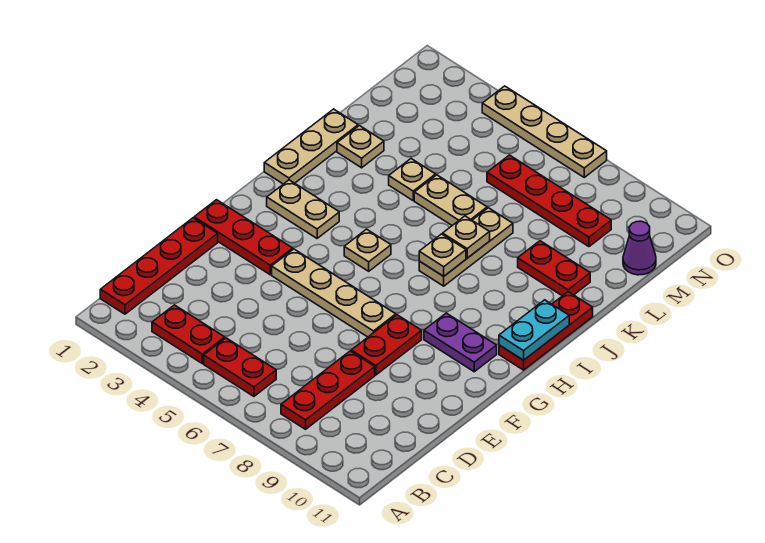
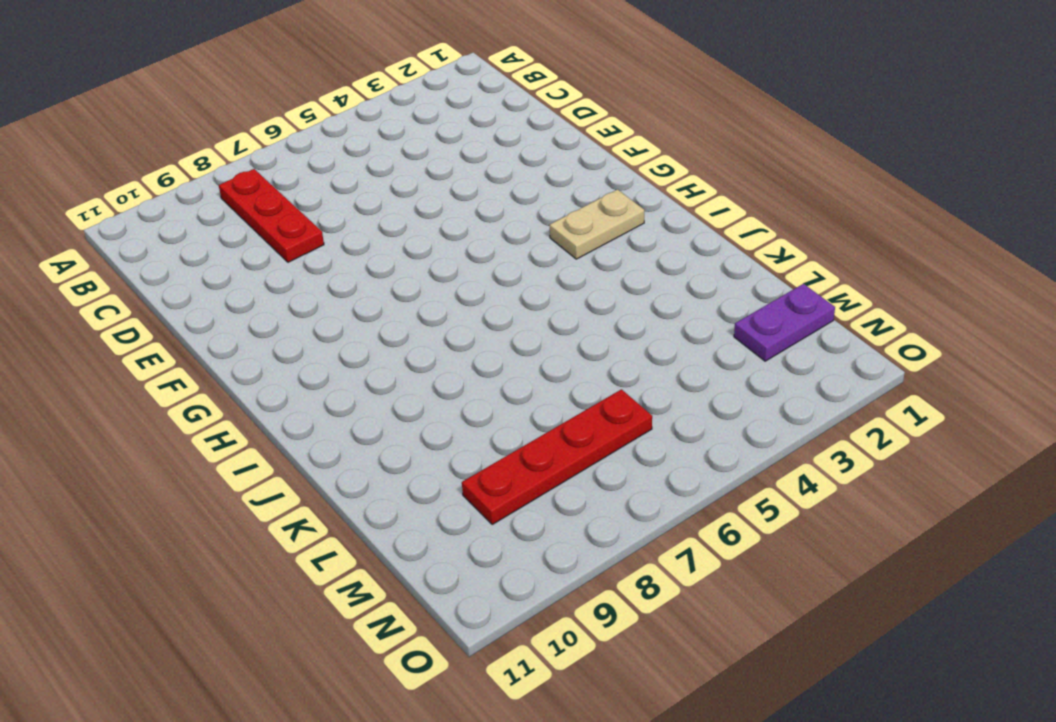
purple plate M1:M2 level 1 -> purple plate G9:G10 level 1
none -> red plate B1:E1 level 1
none -> red plate B3:B4 level 1
none -> red plate B5:B6 level 1

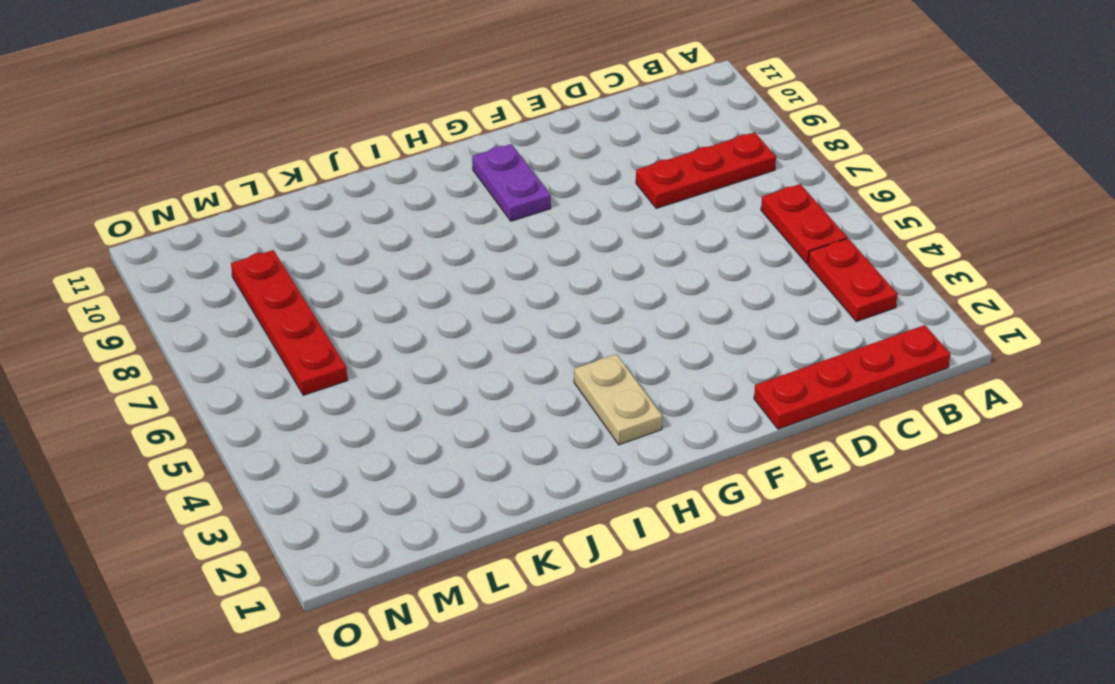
none -> red plate E8:F8 level 1
none -> red plate F1:F3 level 1
none -> tan plate F4:F7 level 1

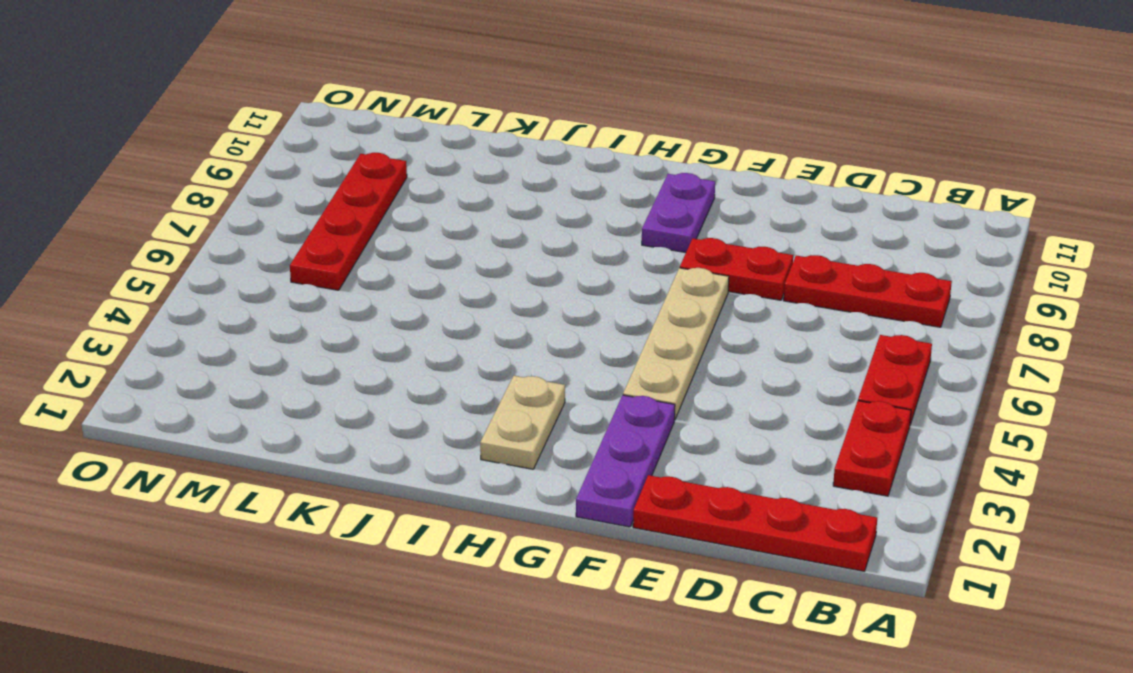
purple plate F1:F3 level 1 -> red plate F1:F3 level 1
none -> tan plate H5 level 1
none -> red plate H11:J11 level 1
none -> tan plate I1:K1 level 1

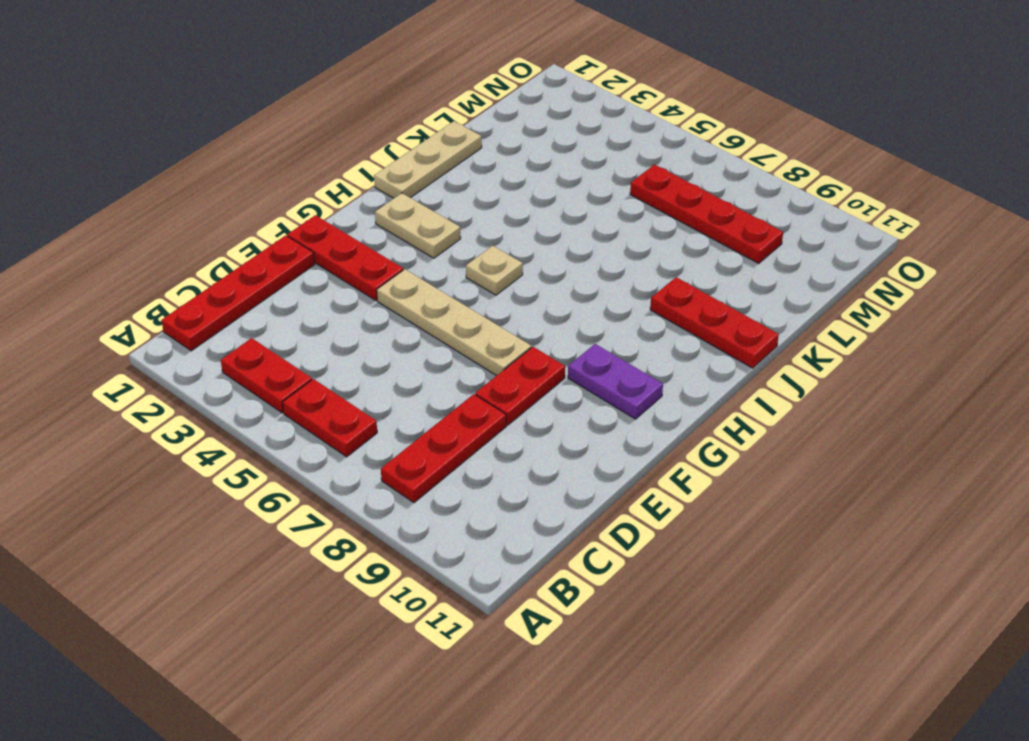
red plate J9:J11 level 1 -> red plate H11:J11 level 1
none -> tan plate I7:K7 level 1
none -> tan plate K2 level 1
none -> tan plate K4 level 1

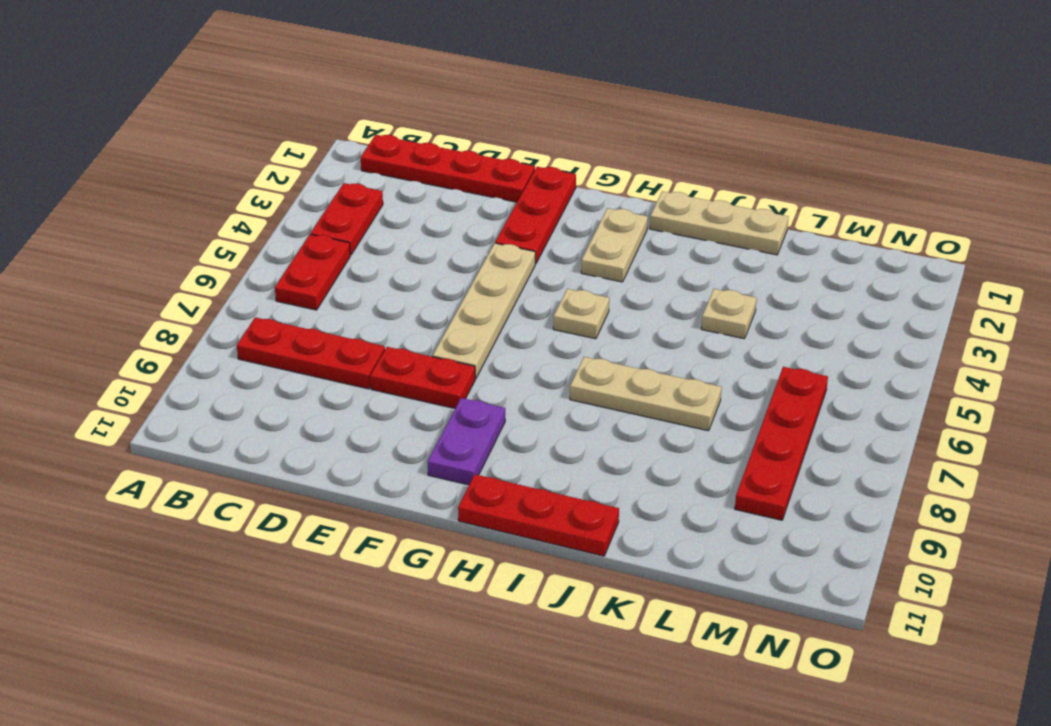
none -> tan plate K2 level 1
none -> tan plate K5:K6 level 1
none -> red plate K9:K10 level 1

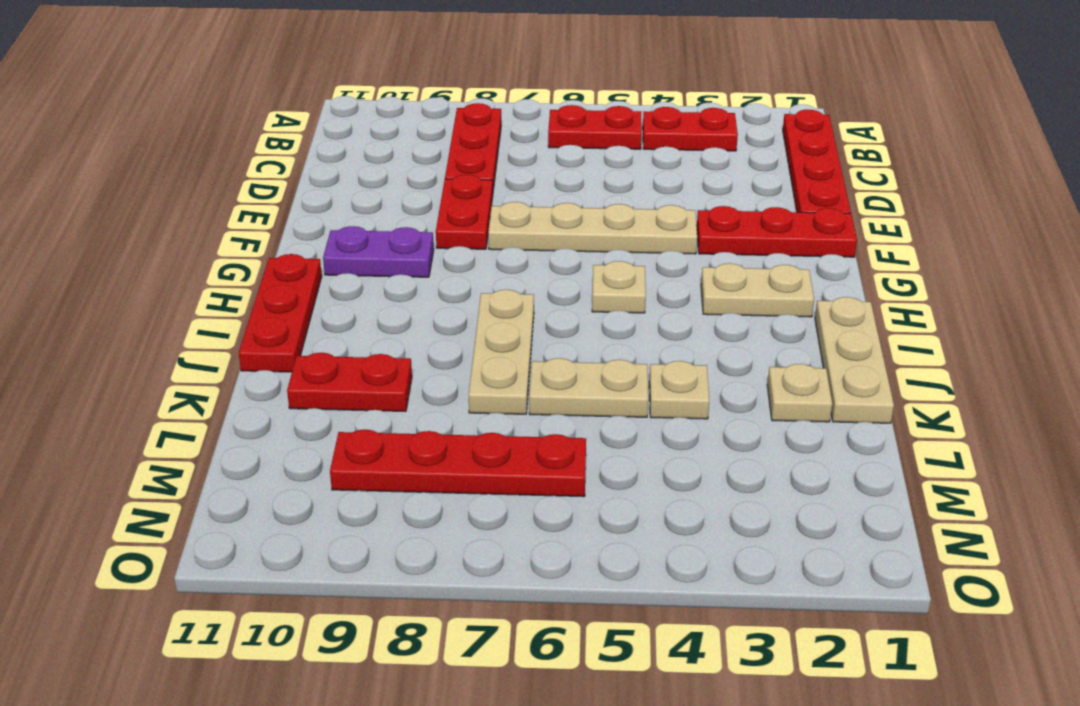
none -> purple cone M11 level 1
none -> tan plate O4:O7 level 1
none -> cyan plate H11:I11 level 2

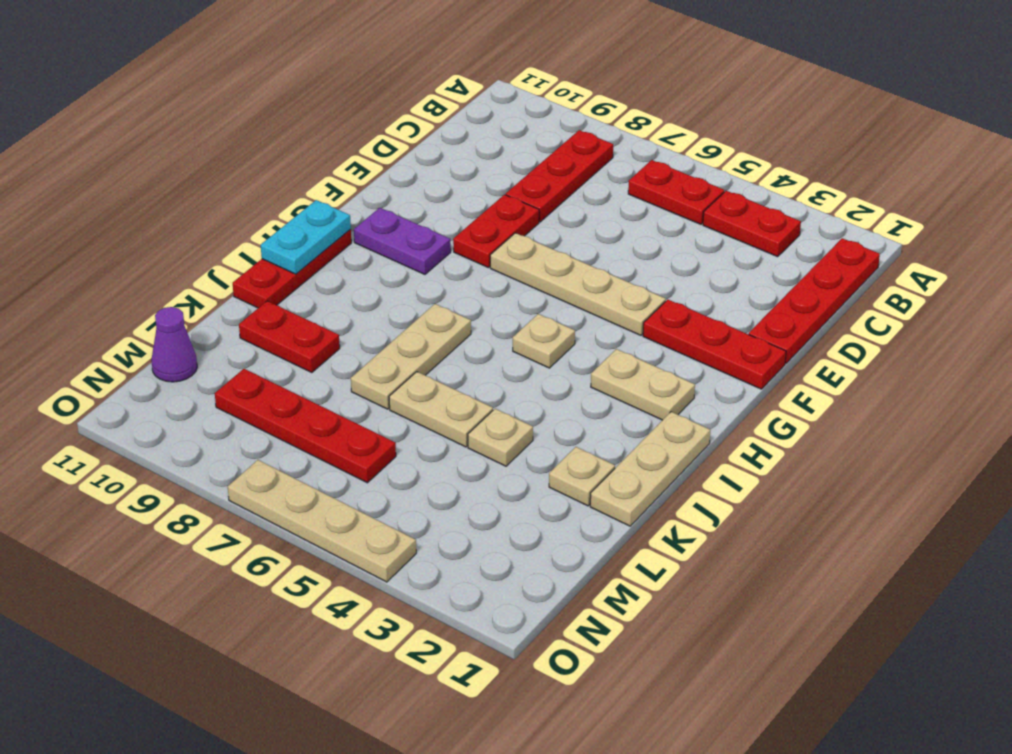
none -> tan plate I7 level 2
none -> tan plate J7 level 2

